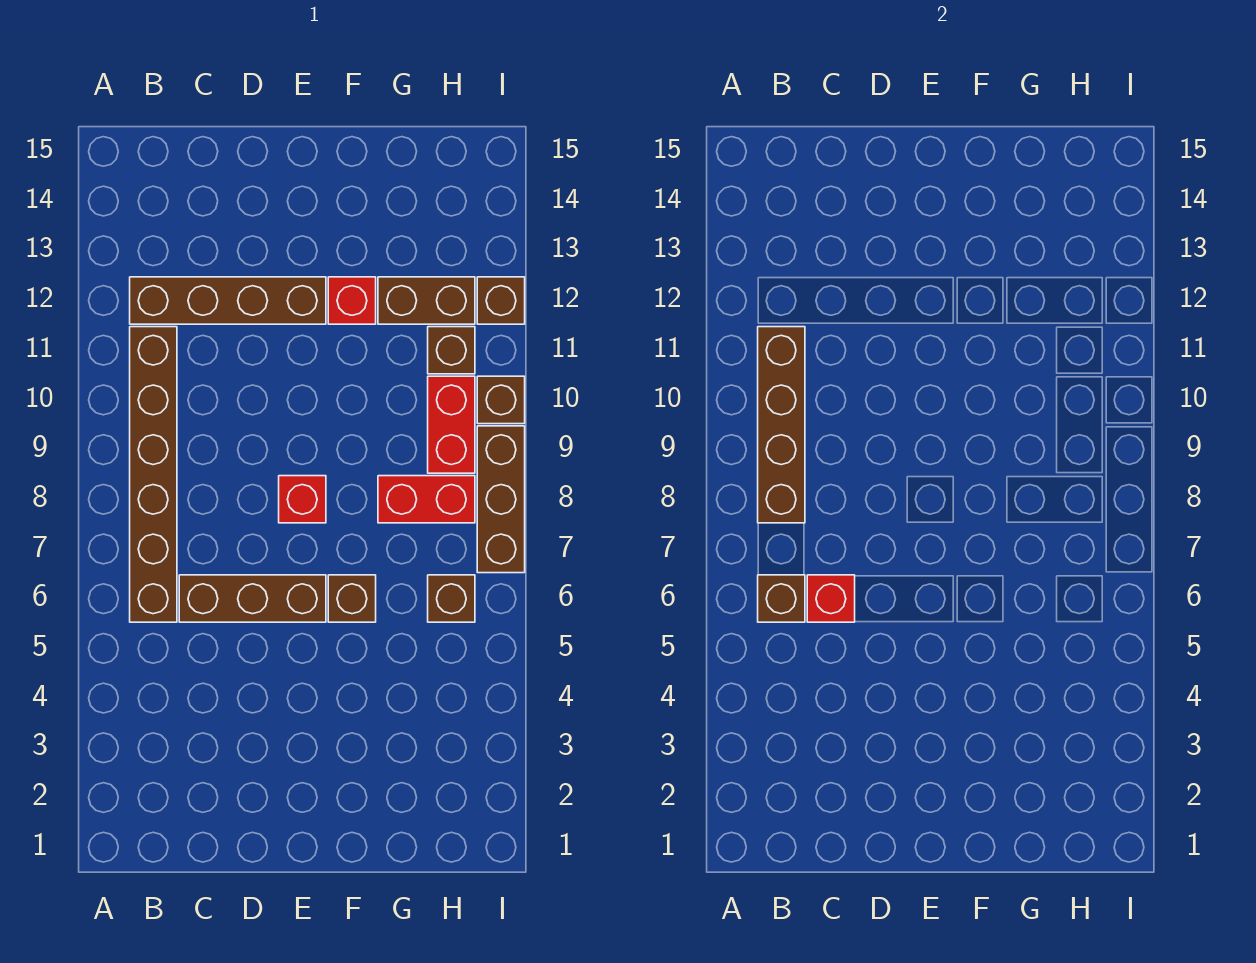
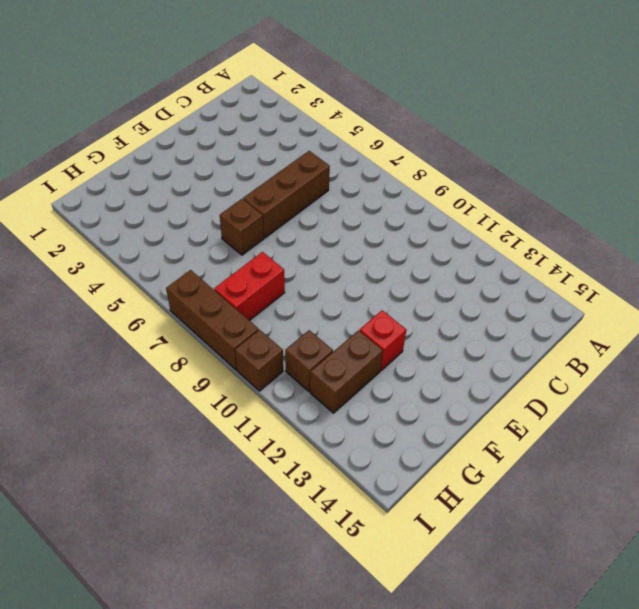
none -> brown brick B6:B11 level 1
none -> brown brick B12:E12 level 1
none -> red brick E8 level 1

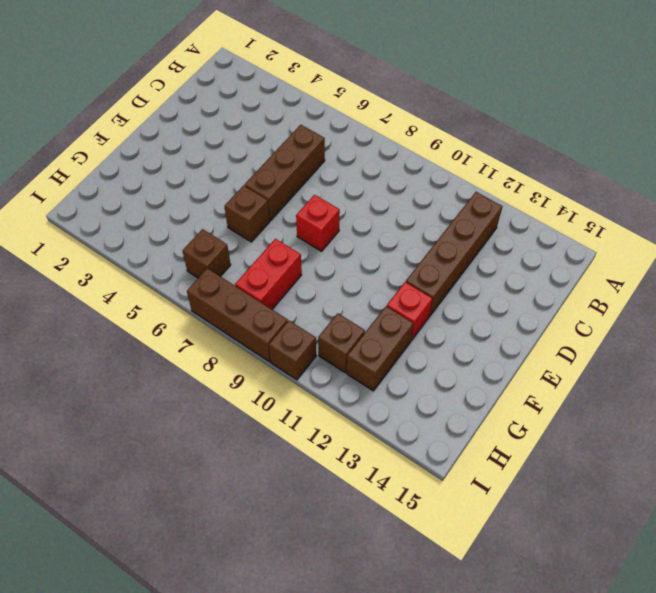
none -> brown brick B6:B11 level 1
none -> red brick H9:H10 level 1
none -> brown brick I12 level 1

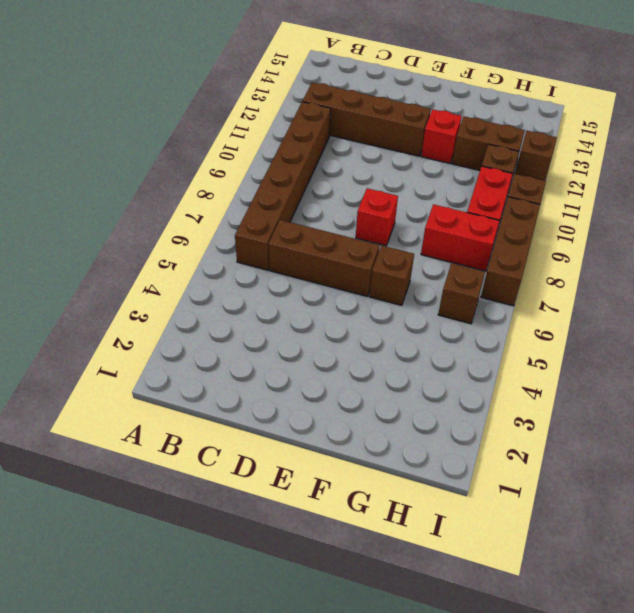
none -> brown brick B6 level 2
none -> brown brick B8:B11 level 2
none -> red brick C6 level 2

